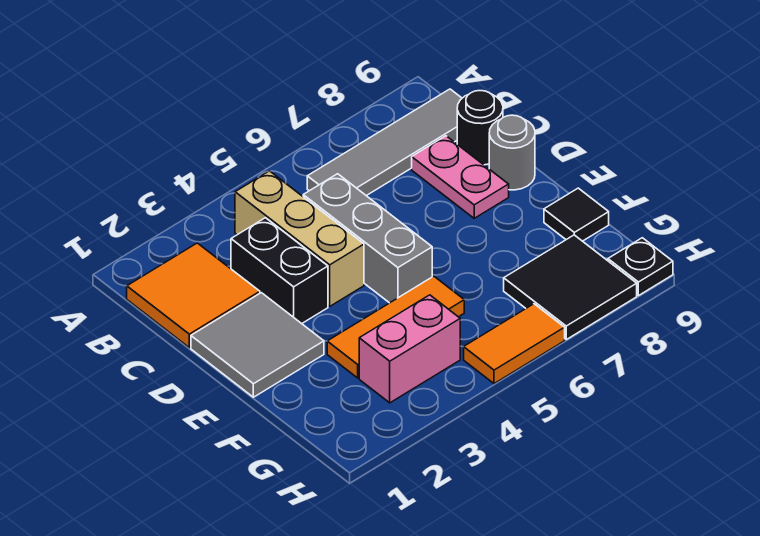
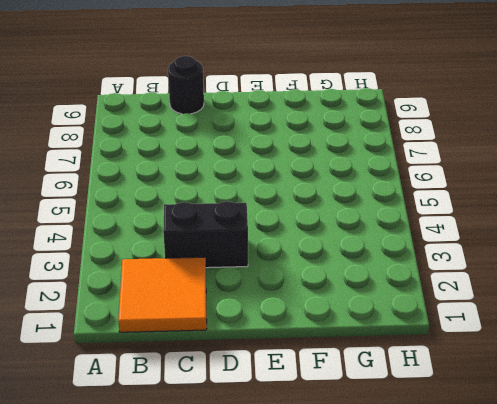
none -> tan brick B4:D4 level 1
none -> grey tile B6:B9 level 1
none -> grey brick C5:E5 level 1

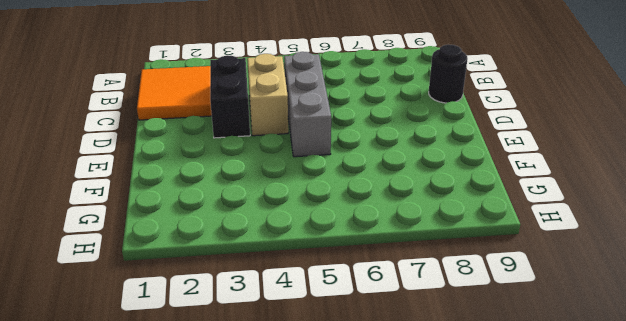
tan brick C4:D4 level 1 -> tan brick B4:D4 level 1
none -> grey tile B6:B9 level 1
none -> pink plate C8:D8 level 1
none -> grey tile D1:E2 level 1

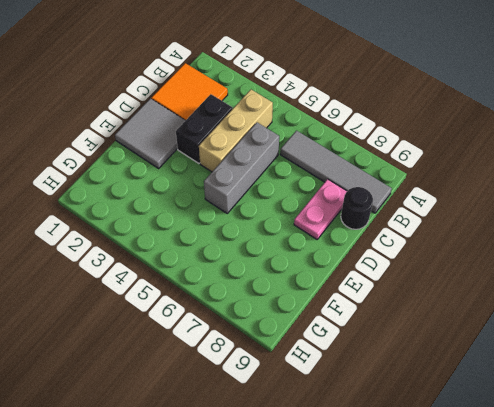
none -> grey round brick D9 level 1
none -> orange tile F3:F5 level 1
none -> black tile F9 level 1

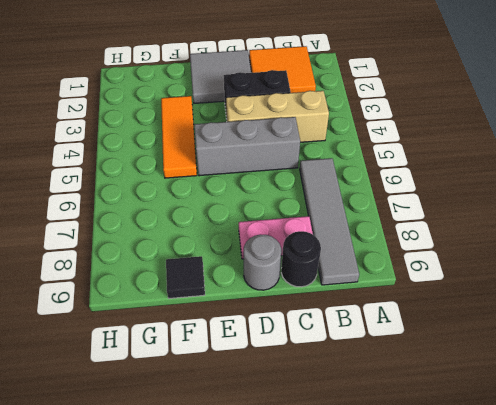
none -> pink brick G3:G4 level 1
none -> black tile G7:H8 level 1
none -> orange tile H5:H6 level 1

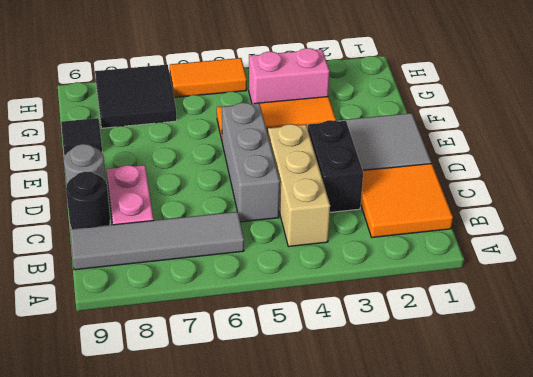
none -> black plate H9 level 1

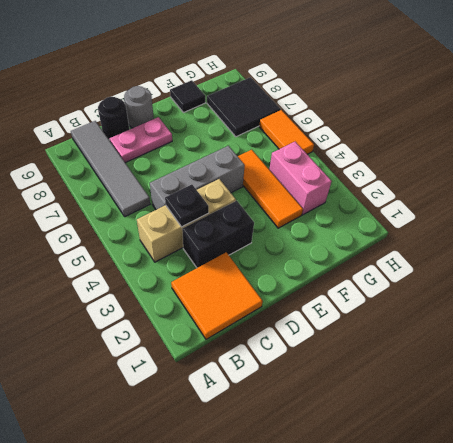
black plate C4 level 2 -> black plate H9 level 1
none -> grey tile D1:E2 level 1

